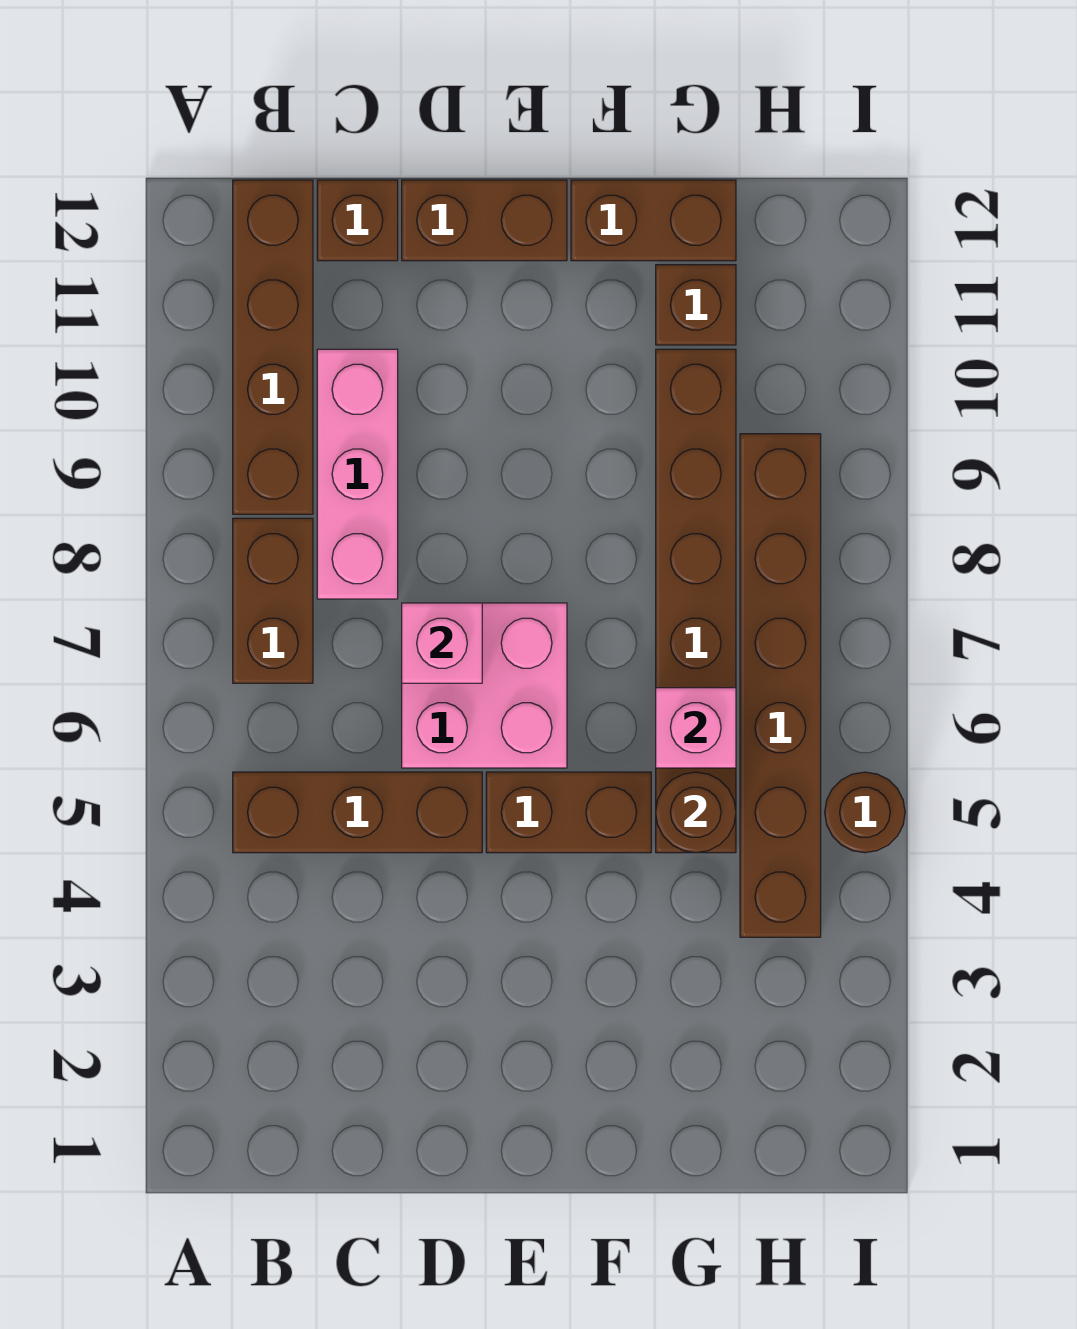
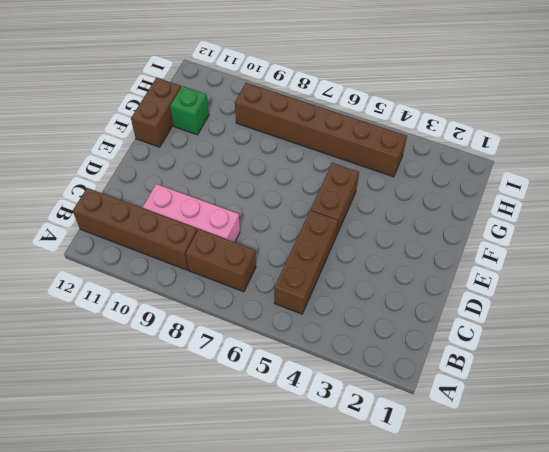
green brick G11 level 1 -> brown brick G11 level 1
none -> brown brick C12 level 1
none -> pink brick D6:E7 level 1
none -> brown brick D12:E12 level 1

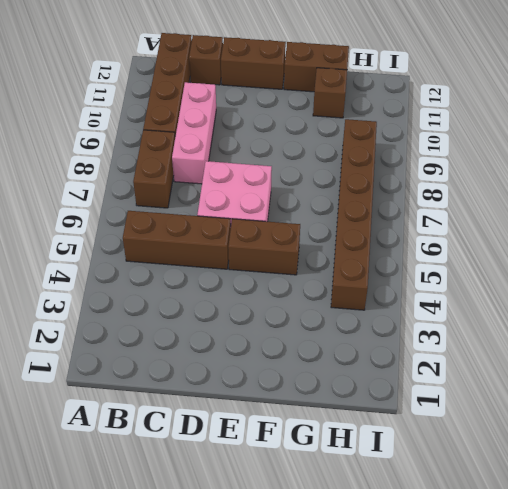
none -> brown brick G5:G10 level 1
none -> brown round brick I5 level 1
none -> pink brick D7 level 2

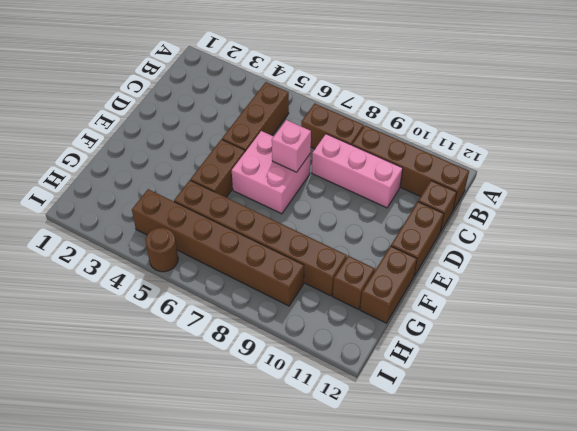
none -> brown round brick G5 level 2
none -> pink brick G6 level 2

